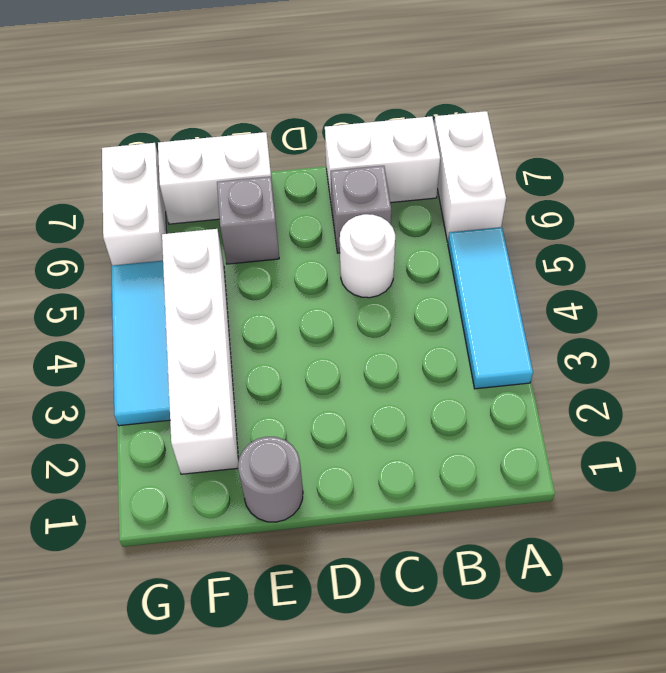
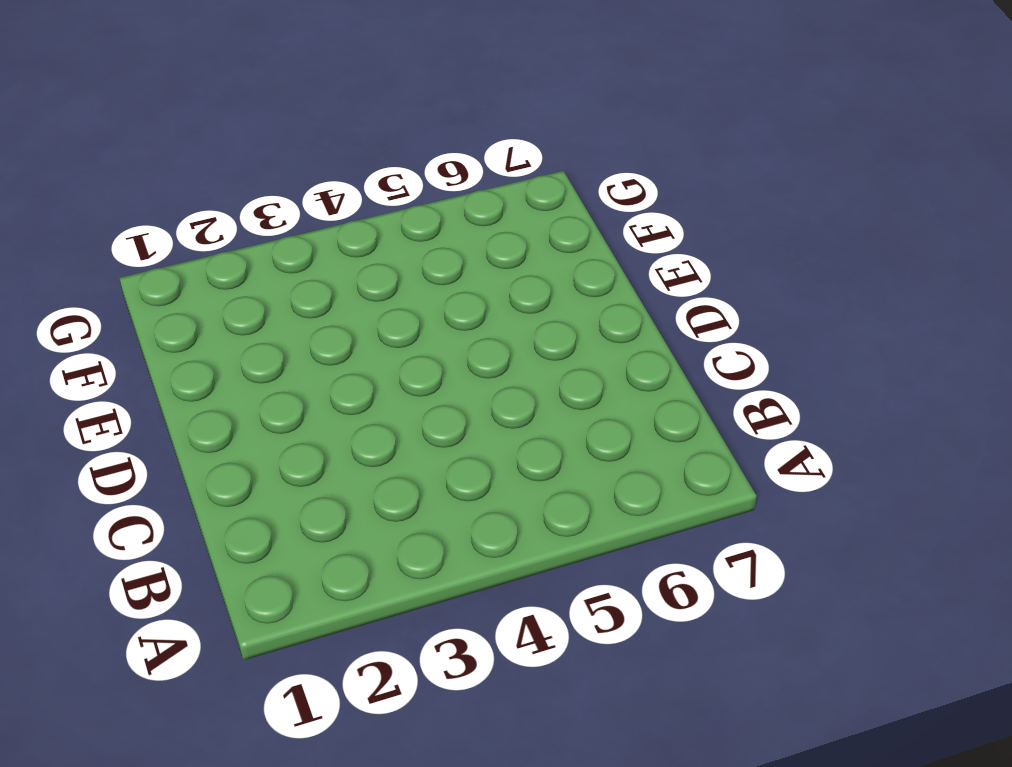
none -> cyan tile A3:A5 level 1
none -> white brick A6:A7 level 1

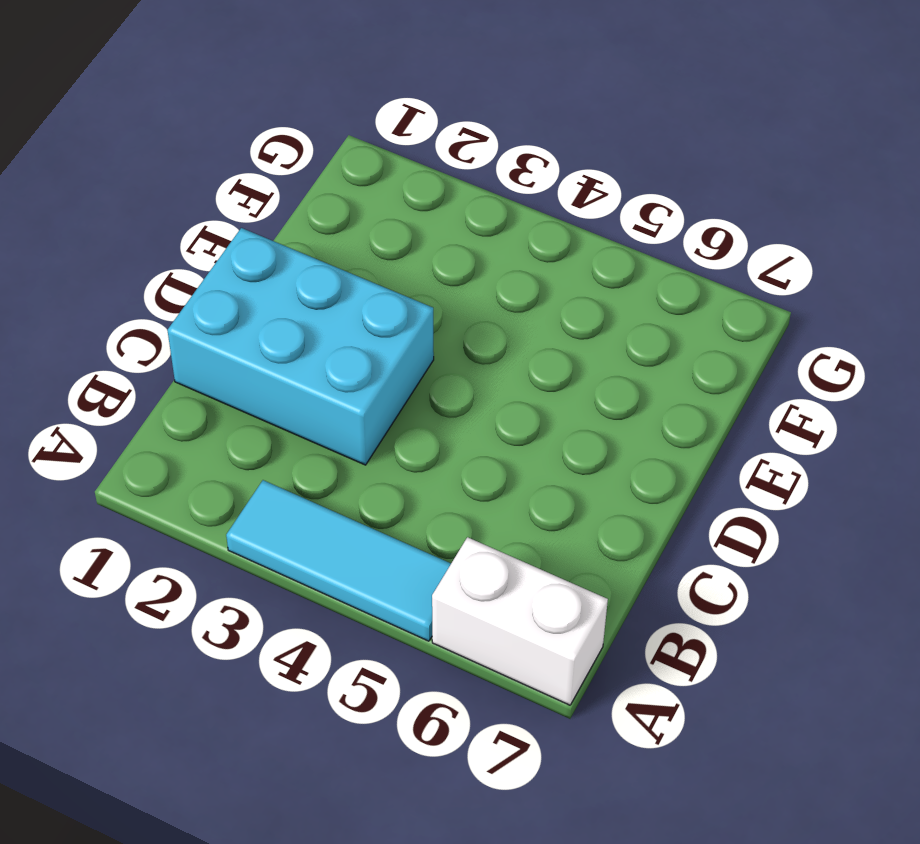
cyan brick C1:D3 level 1 -> none
none -> white brick B7:C7 level 1
none -> white round brick C5 level 1

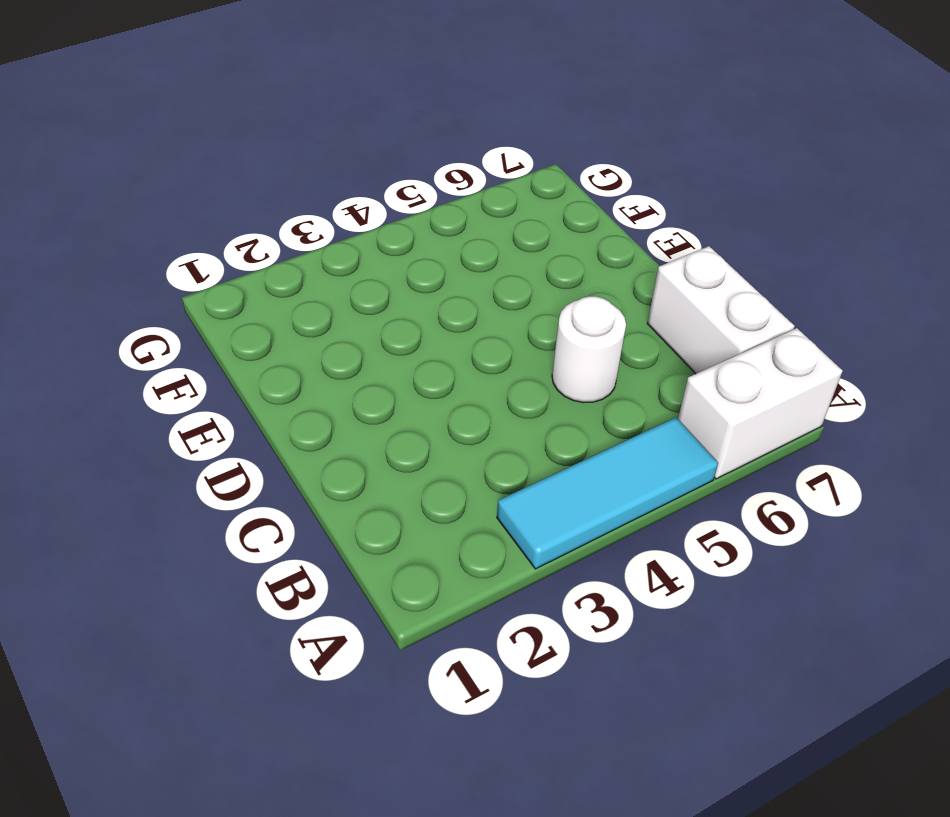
none -> grey brick C6 level 1
none -> grey round brick E1 level 1

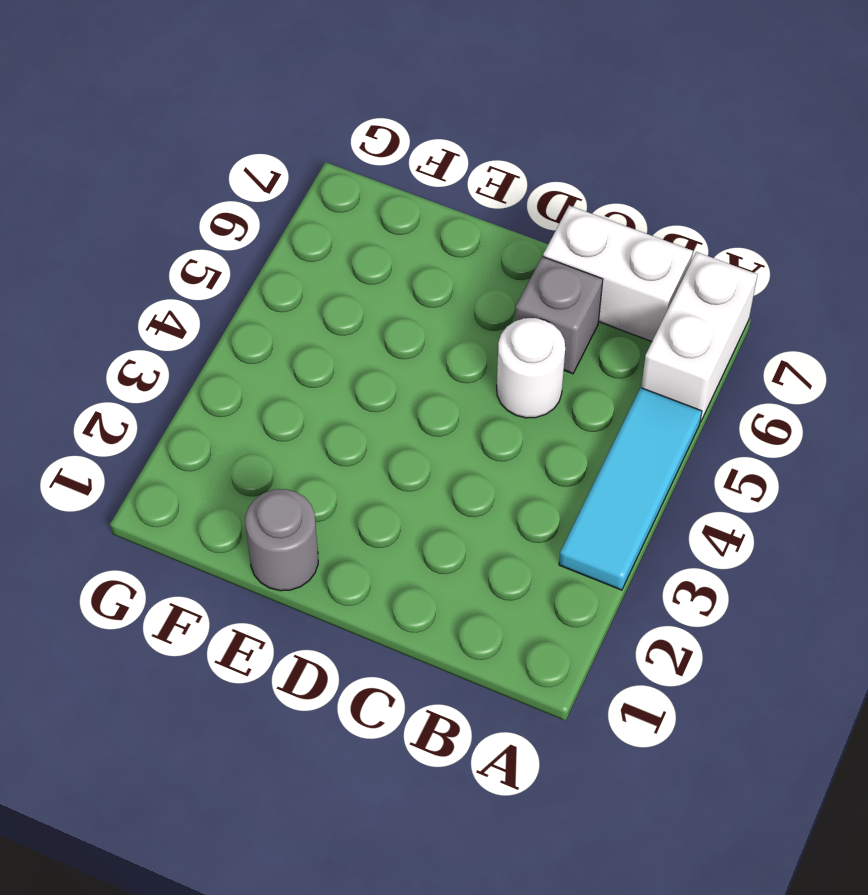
none -> grey brick E6 level 1
none -> white brick E7:F7 level 1

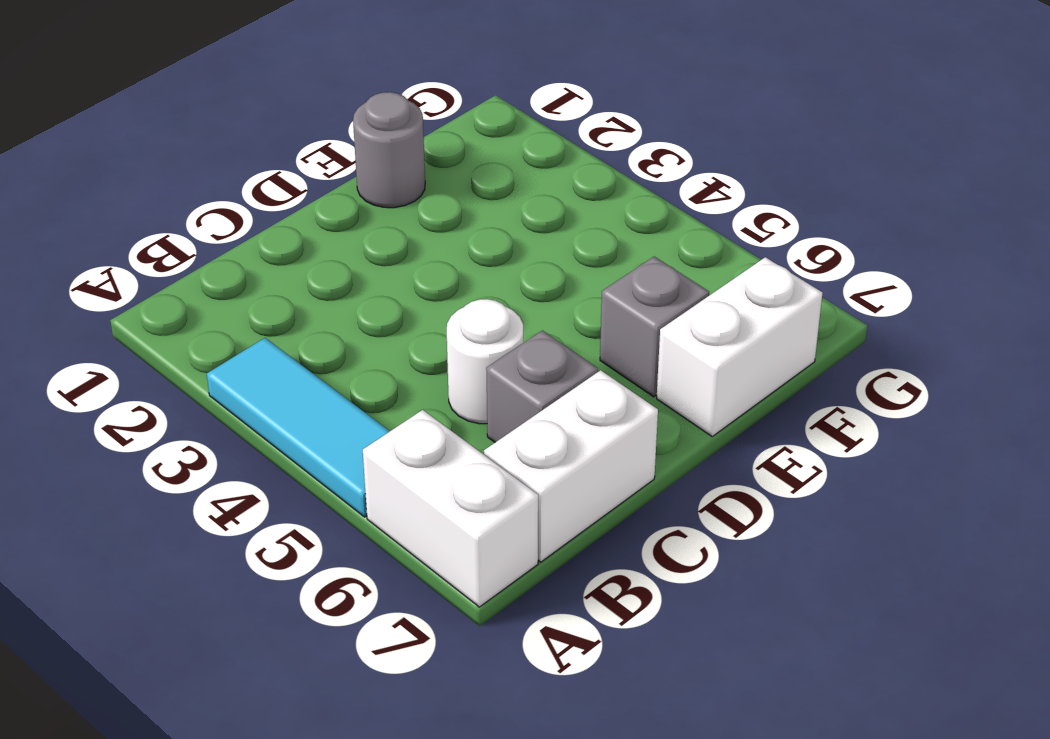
none -> white brick F2:F5 level 1
none -> cyan tile G3:G5 level 1

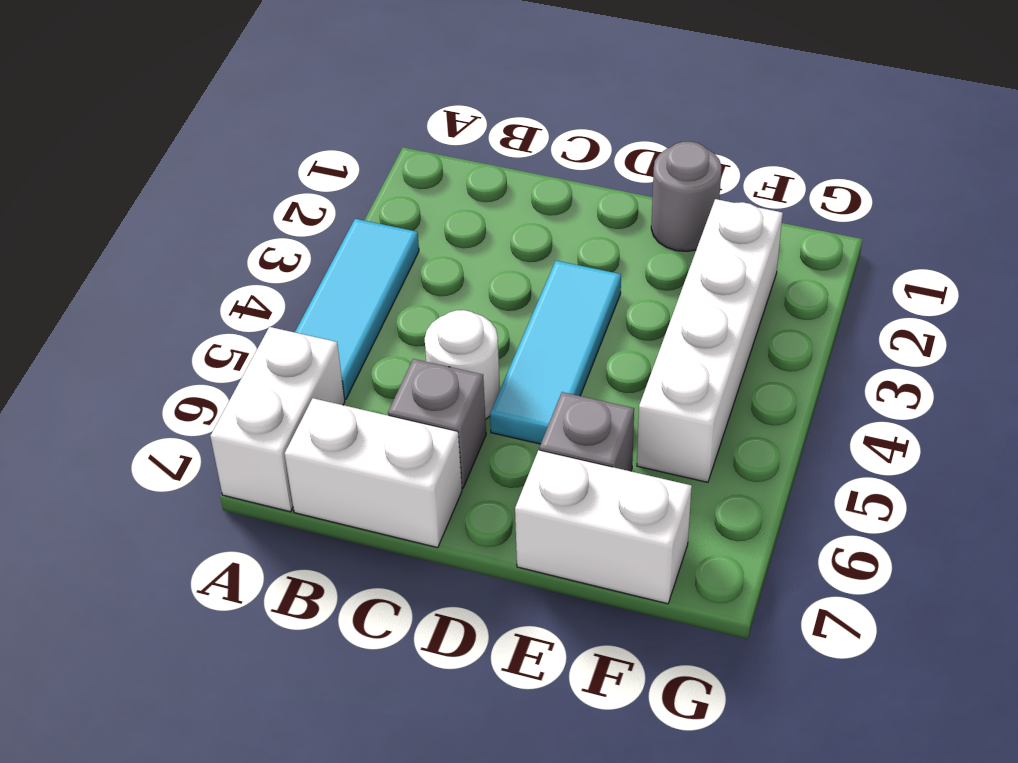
cyan tile D3:D5 level 1 -> cyan tile G3:G5 level 1
none -> white brick G6:G7 level 1

